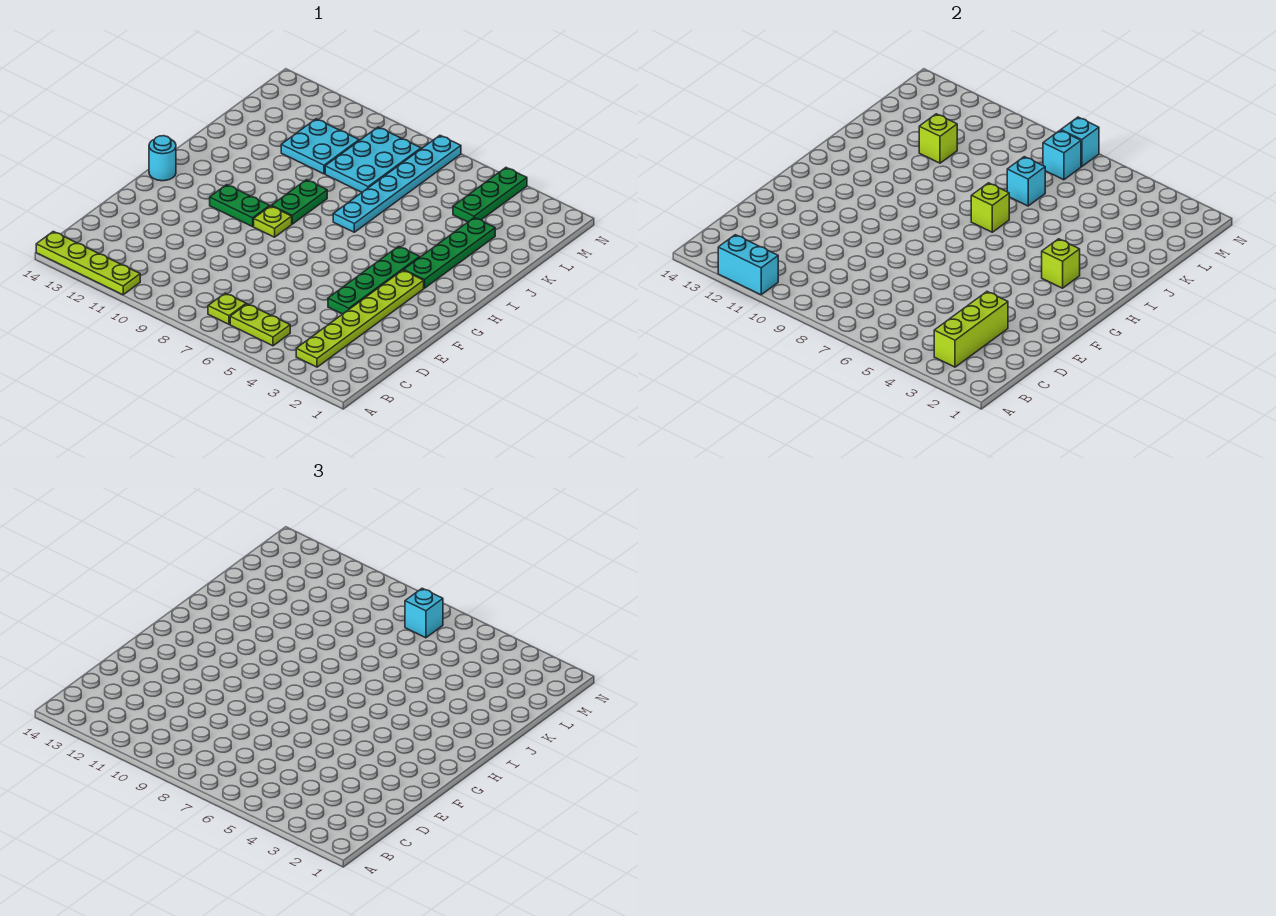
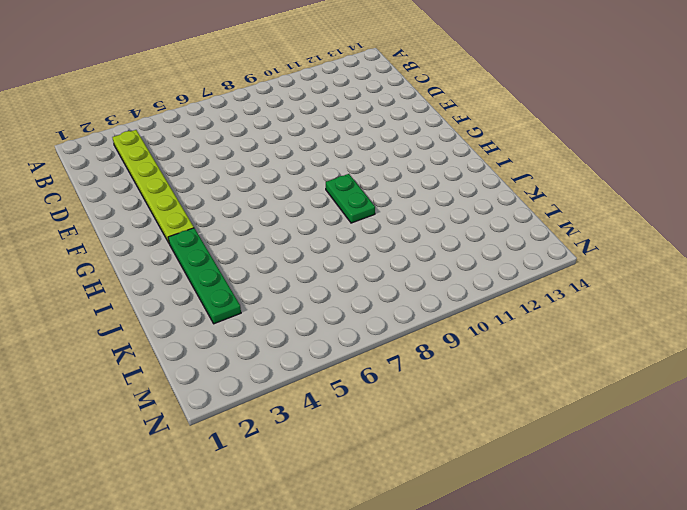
none -> lime plate A11:A14 level 1
none -> lime plate B5:B6 level 1
none -> lime plate B7 level 1

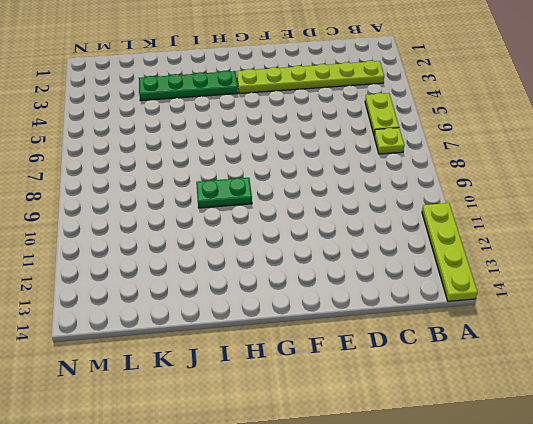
none -> green plate E4:H4 level 1
none -> lime plate G9 level 1
none -> green plate G10:G11 level 1

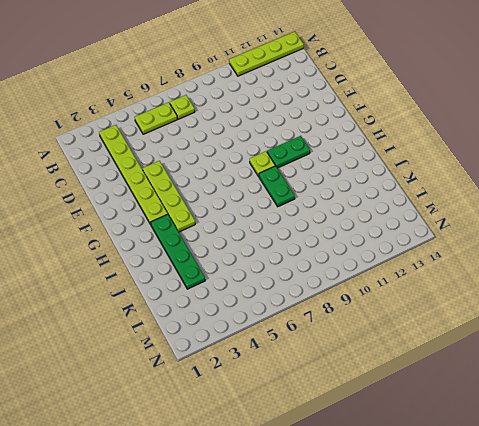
lime plate E4:H4 level 1 -> green plate E4:H4 level 1
none -> cyan round brick G14 level 1
none -> cyan plate I7:N7 level 1
none -> cyan plate K8:M9 level 1

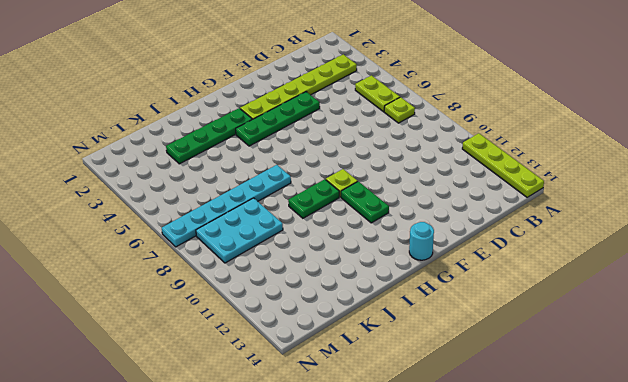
none -> cyan plate K10:L11 level 1
none -> green plate L4:N4 level 1
none -> cyan brick A11:A12 level 2

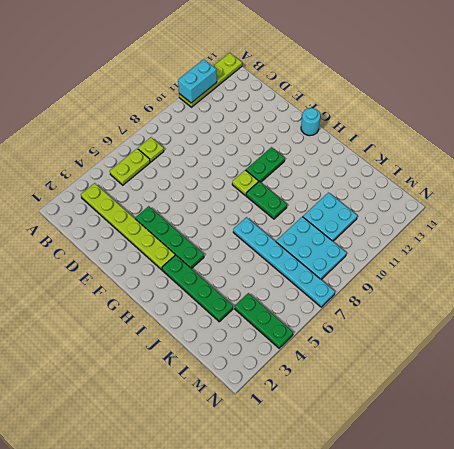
none -> lime brick B3:D3 level 2
none -> lime brick H3 level 2
none -> lime brick I7 level 2

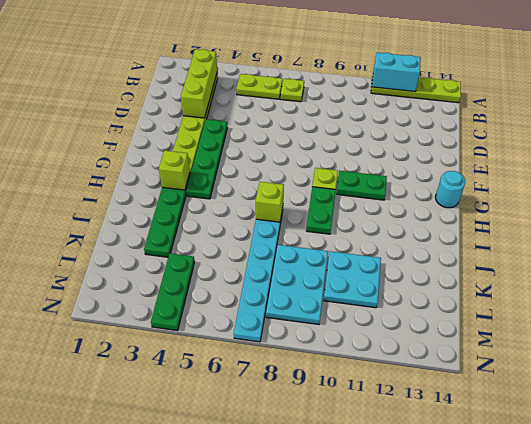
none -> cyan brick K7 level 2
none -> lime brick K11 level 2
none -> cyan brick M7 level 2

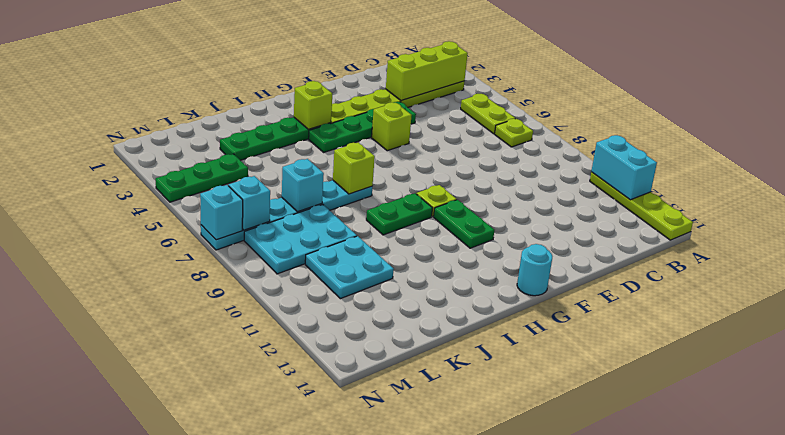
lime brick F5 level 1 -> lime brick K11 level 2
none -> cyan brick M7 level 3

